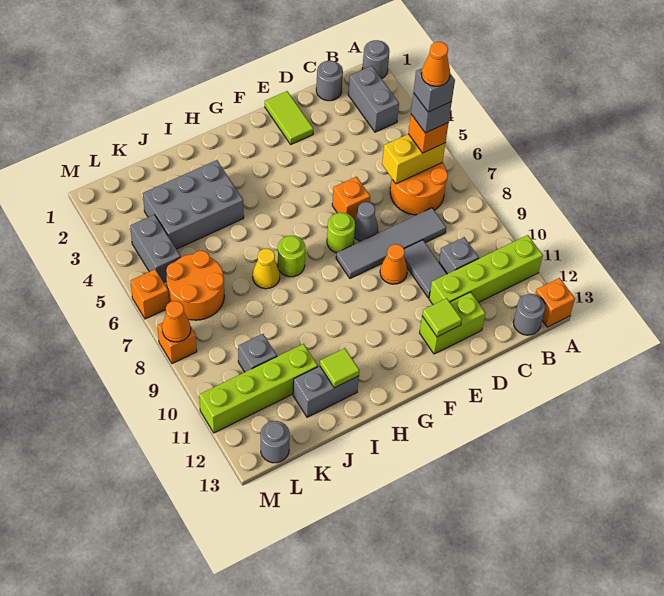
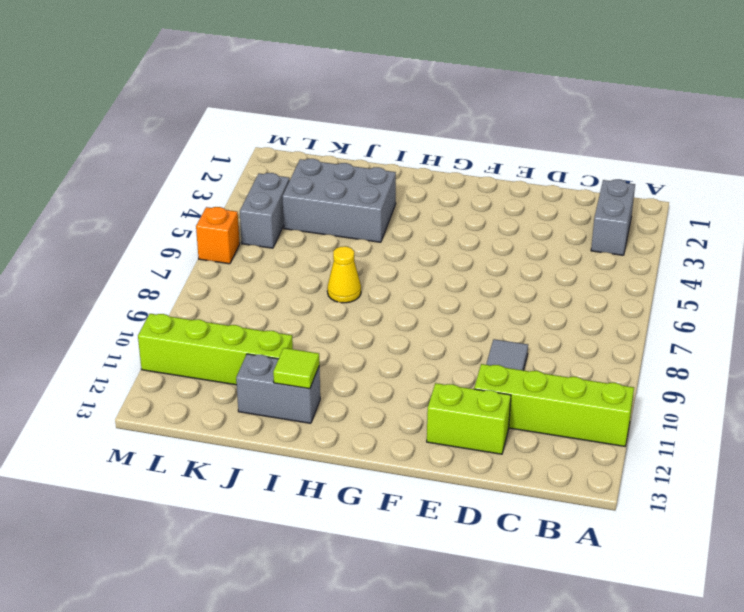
none -> grey round brick A1 level 1
none -> orange brick A13 level 1
none -> orange round brick B6:C7 level 1
none -> grey round brick B13 level 1

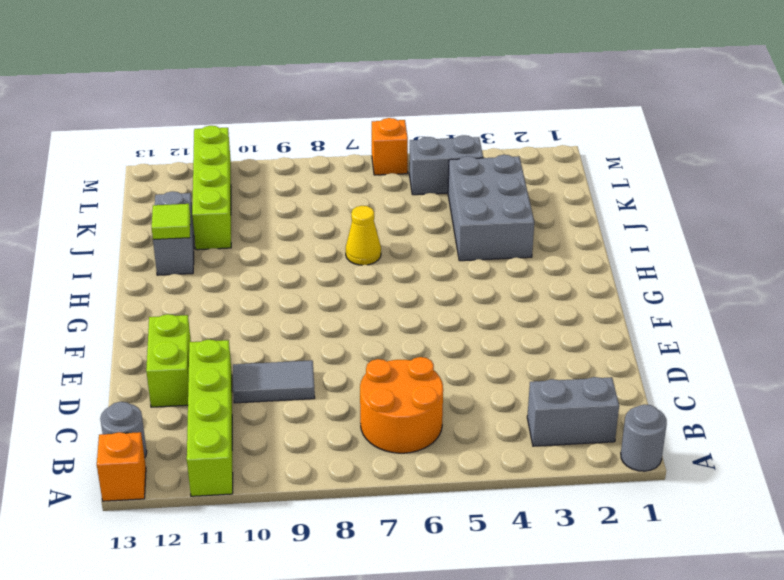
none -> grey round brick C1 level 1
none -> grey tile C8:F8 level 1
none -> grey brick C10 level 1
none -> lime tile E1:E2 level 1

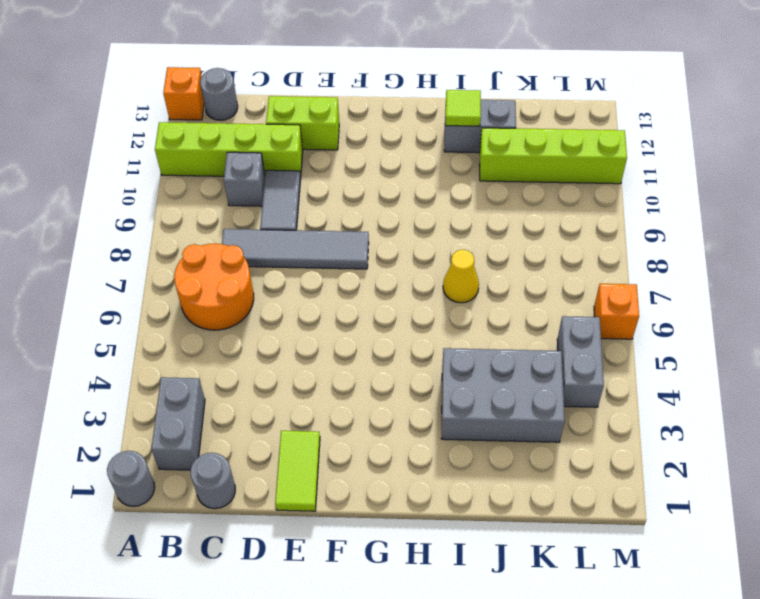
none -> orange brick E6 level 1
none -> grey cone E7 level 1
none -> orange cone E9 level 1
none -> lime round brick F7 level 1

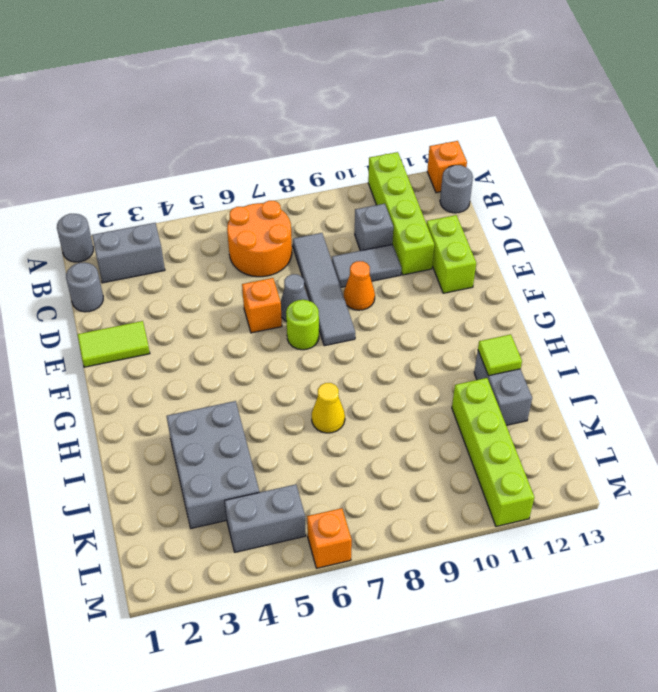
none -> lime round brick H7 level 1
none -> orange round brick K6:L7 level 1
none -> grey brick K10 level 1
none -> grey round brick L13 level 1

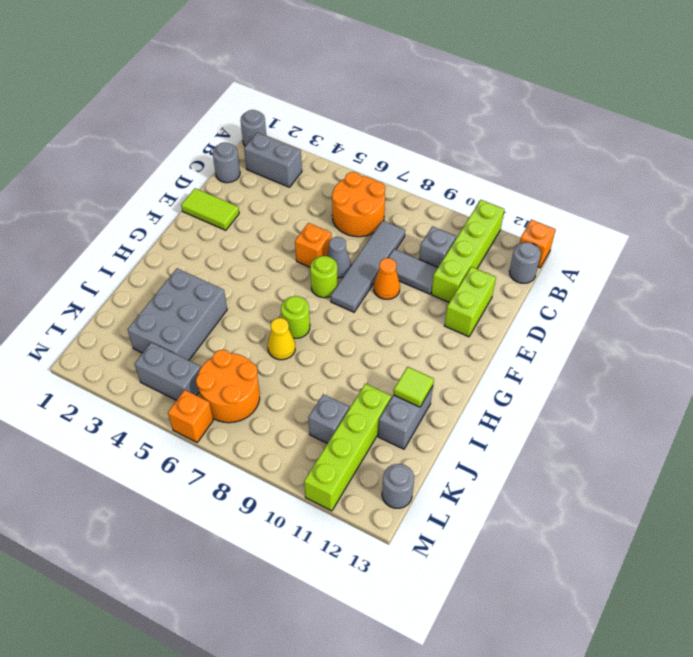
none -> orange brick M8 level 1
none -> yellow brick B6:C6 level 2
none -> lime tile E12 level 2
none -> orange cone M8 level 2

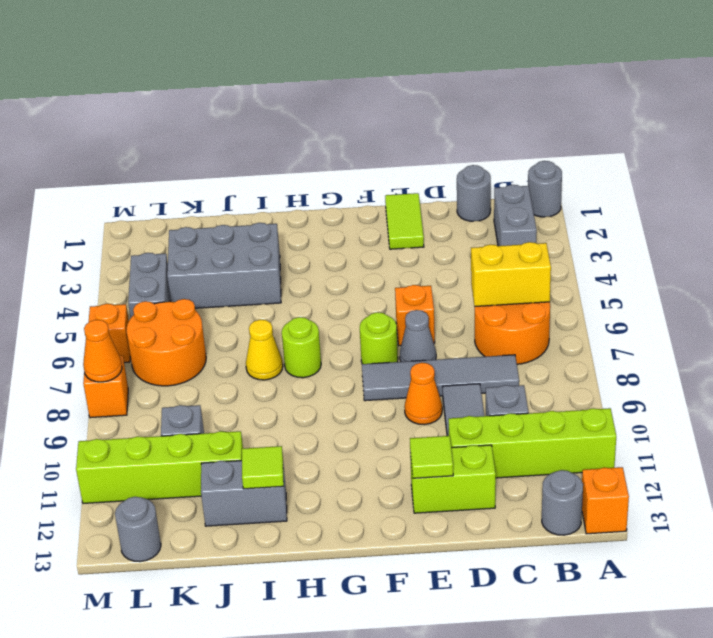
none -> orange brick B6 level 3
none -> grey brick B6 level 4
none -> grey brick B6 level 5
none -> orange cone B6 level 6

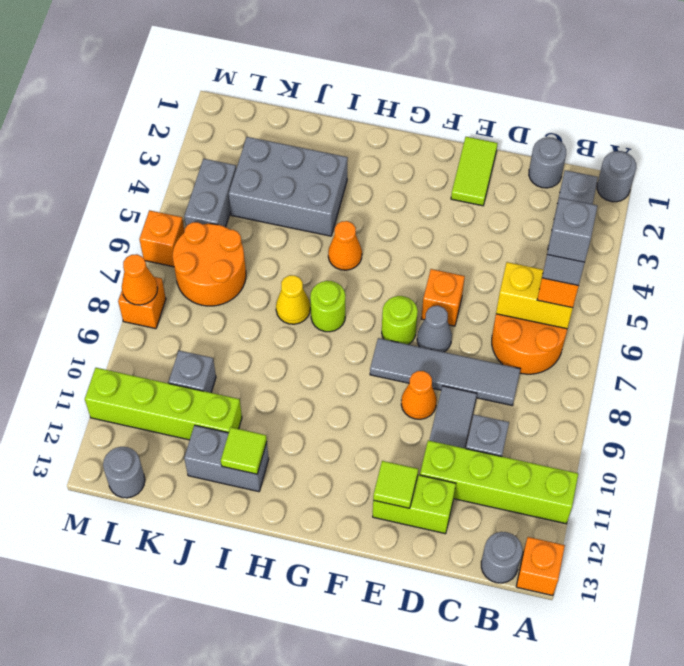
orange cone H5 level 1 -> orange cone B6 level 6

